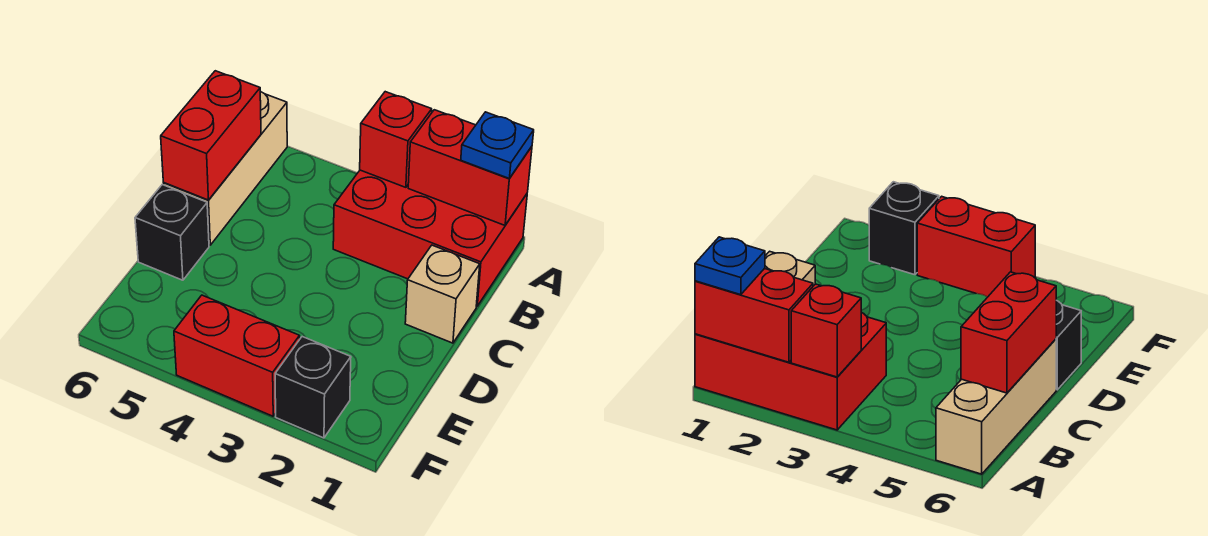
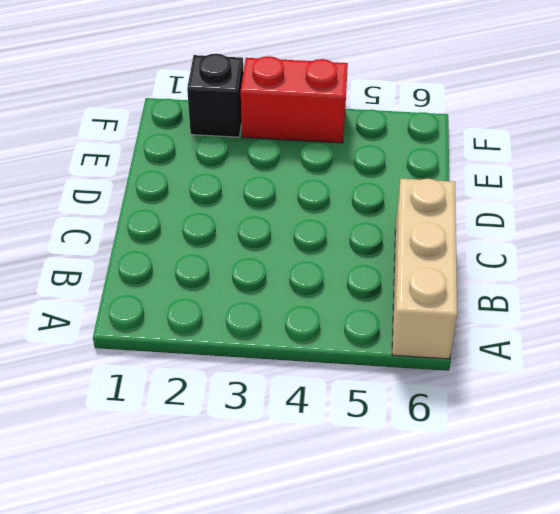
none -> red brick A1:B3 level 1
none -> tan brick C1 level 1

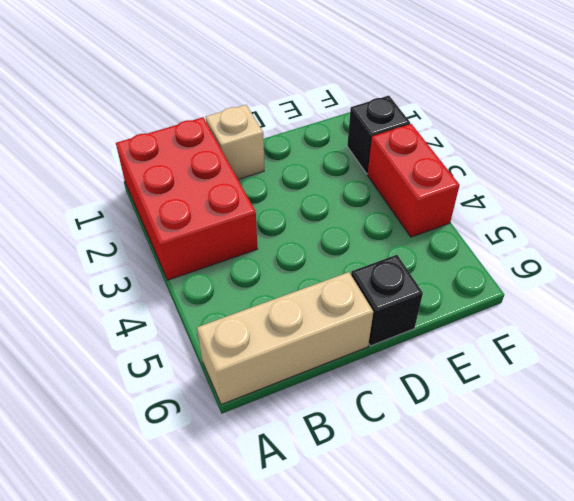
none -> red brick A1:A2 level 2
none -> red brick A3 level 2

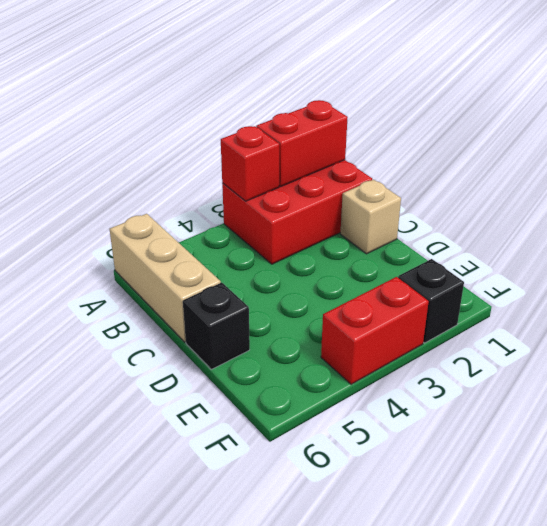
none -> red brick B6:C6 level 2
none -> blue plate A1 level 3

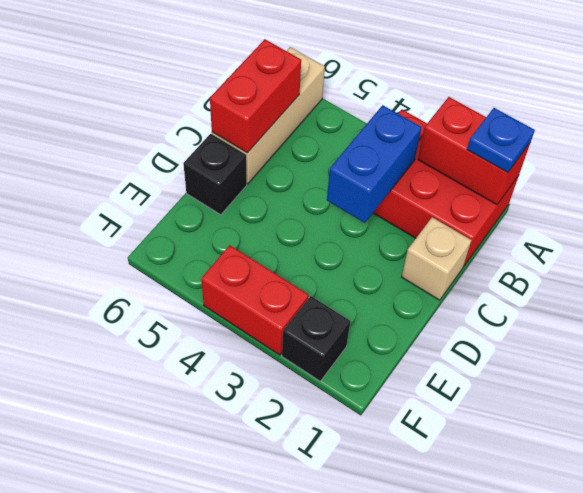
blue brick B3:C3 level 2 -> none
none -> red brick A3 level 2

